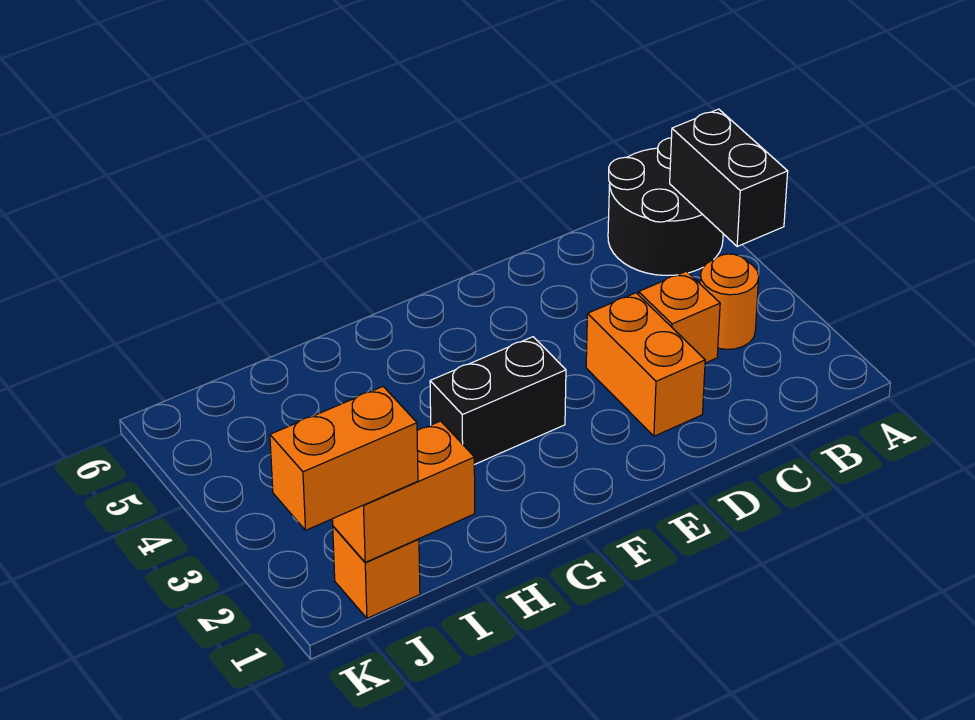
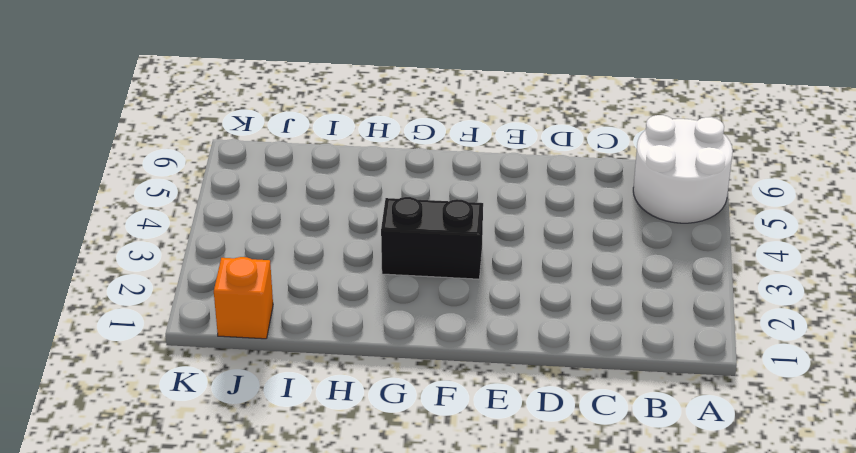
white round brick A5:B6 level 1 -> black round brick A5:B6 level 1
none -> orange round brick B3 level 1
none -> orange brick C3 level 1

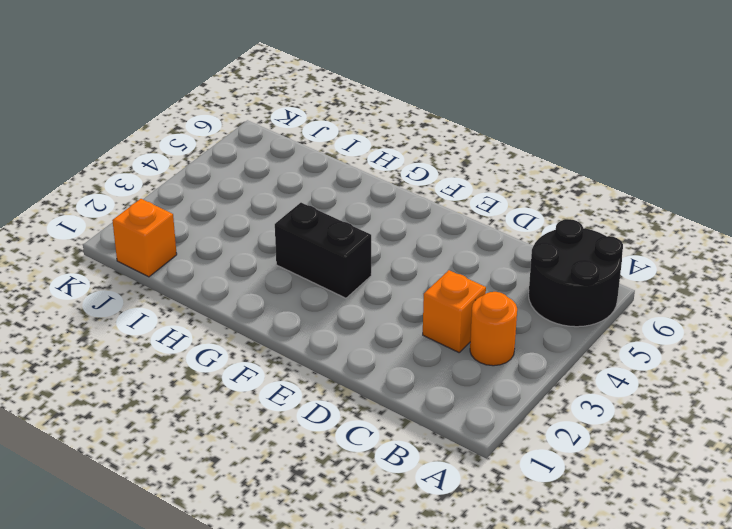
none -> orange brick D2:D3 level 1
none -> black brick A4:A5 level 2

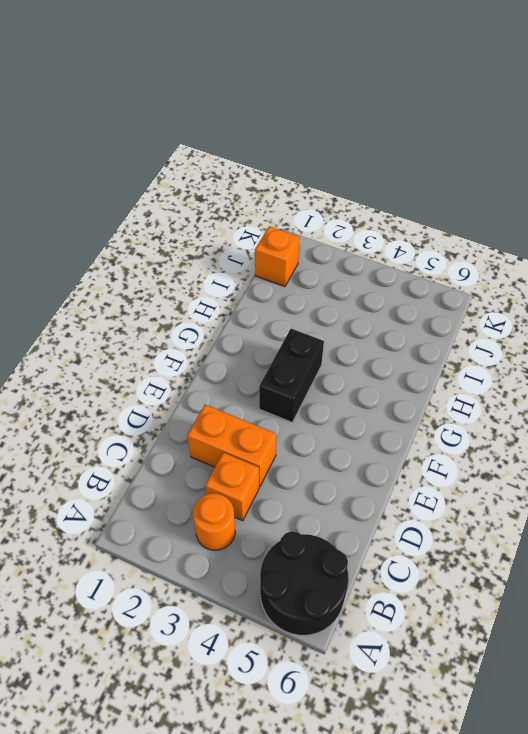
none -> black brick A4:A5 level 2
none -> orange brick I1:J1 level 2

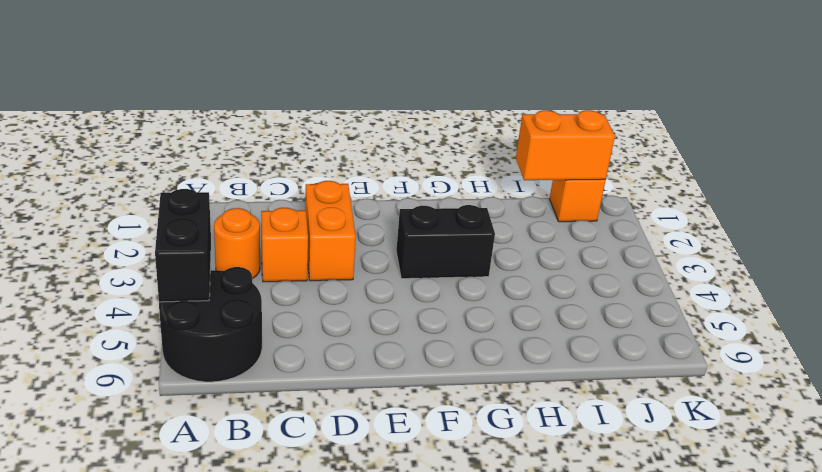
none -> orange brick J1:K1 level 3

